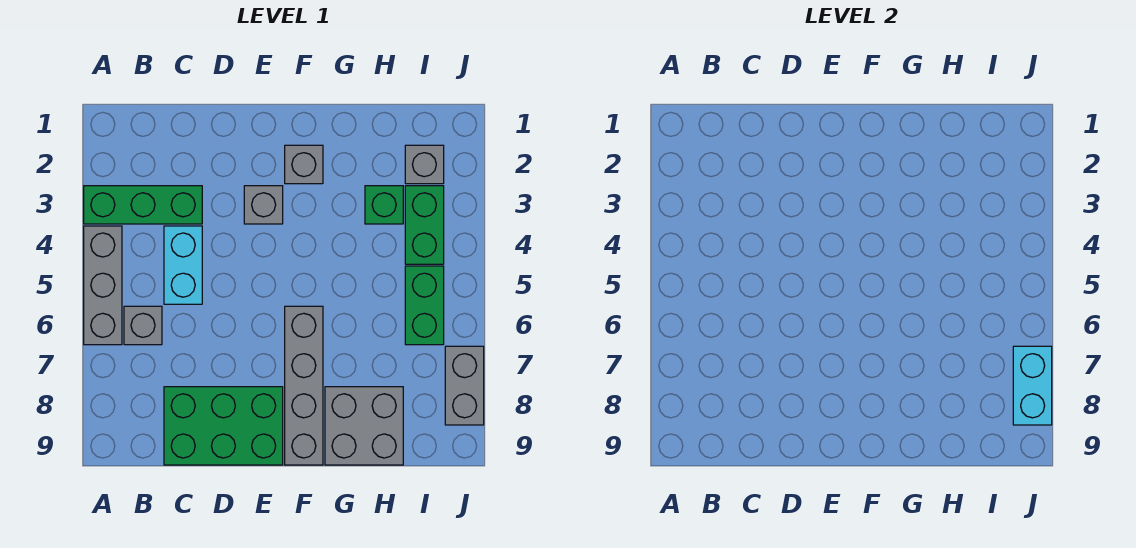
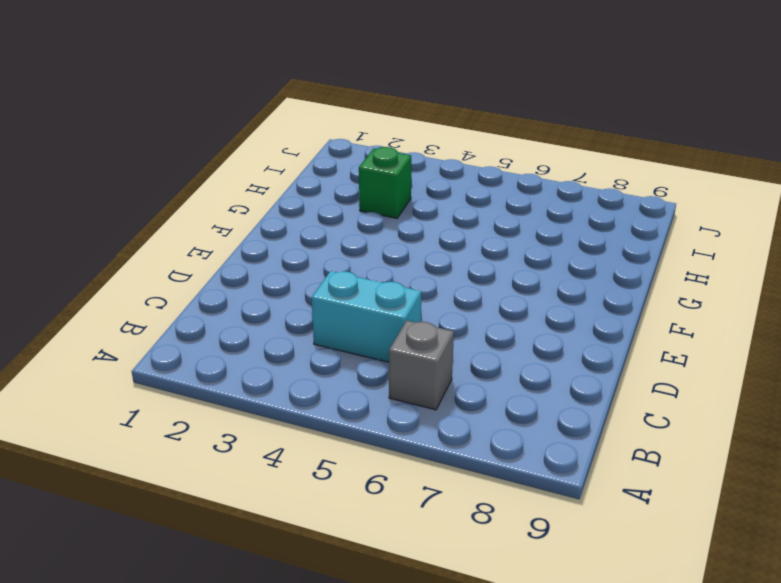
none -> green brick A3:C3 level 1
none -> grey brick A4:A6 level 1
none -> green brick C8:E9 level 1

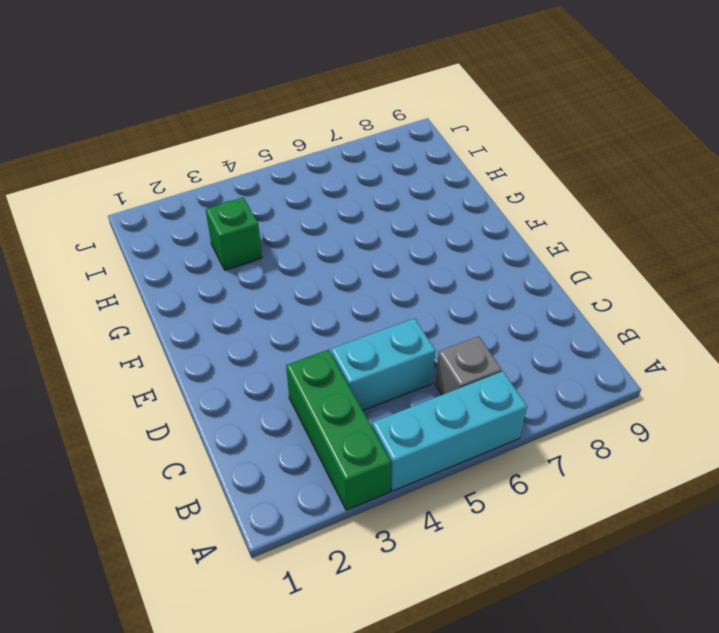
cyan brick A4:A6 level 1 -> grey brick A4:A6 level 1
none -> green brick C8:E9 level 1
none -> grey brick E3 level 1
none -> grey brick F2 level 1

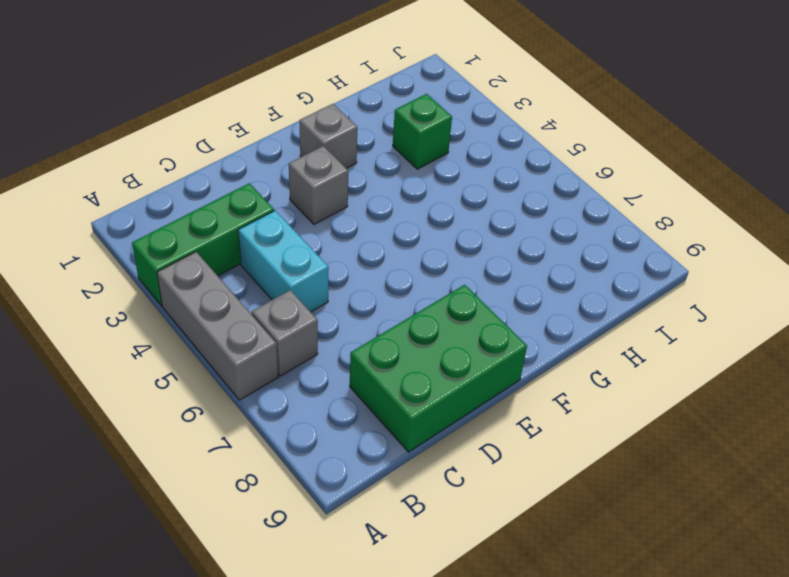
none -> grey brick F6:F9 level 1
none -> grey brick G8:H9 level 1
none -> grey brick I2 level 1

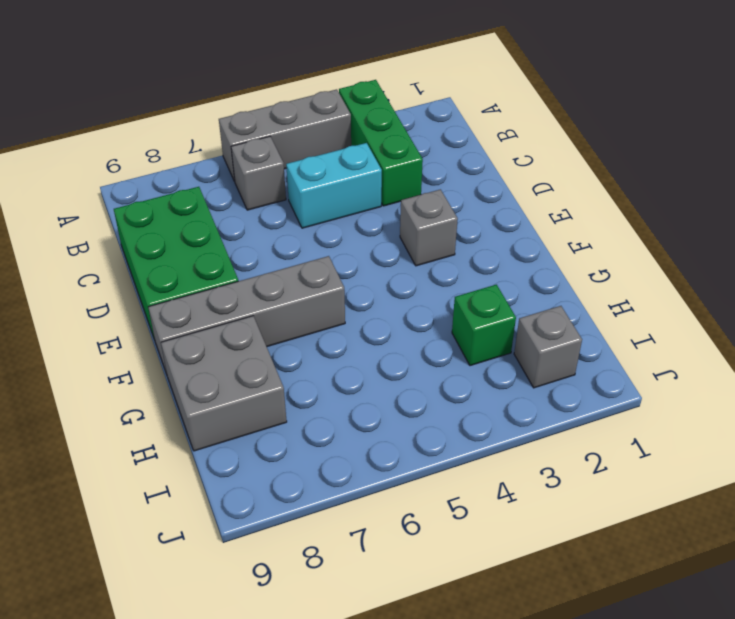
none -> grey brick F2 level 1
none -> green brick I3:I4 level 1
none -> green brick I5:I6 level 1

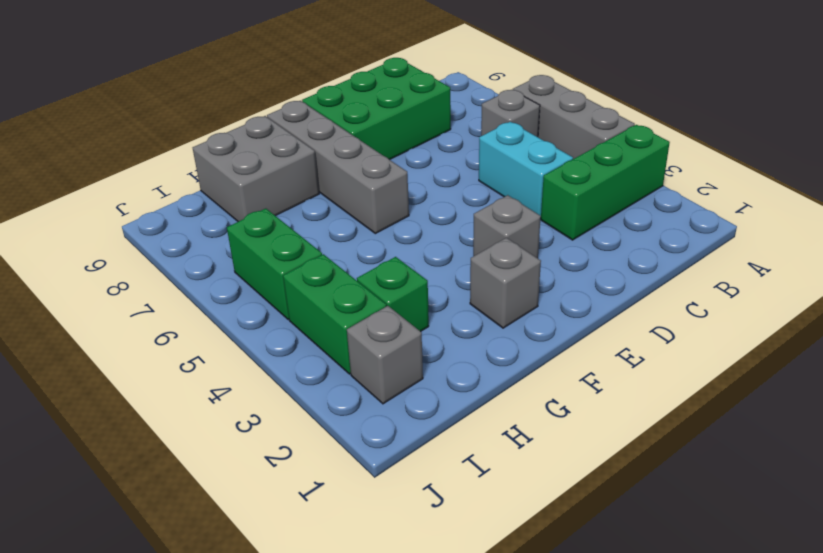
none -> grey brick J7:J8 level 1
none -> cyan brick J7:J8 level 2

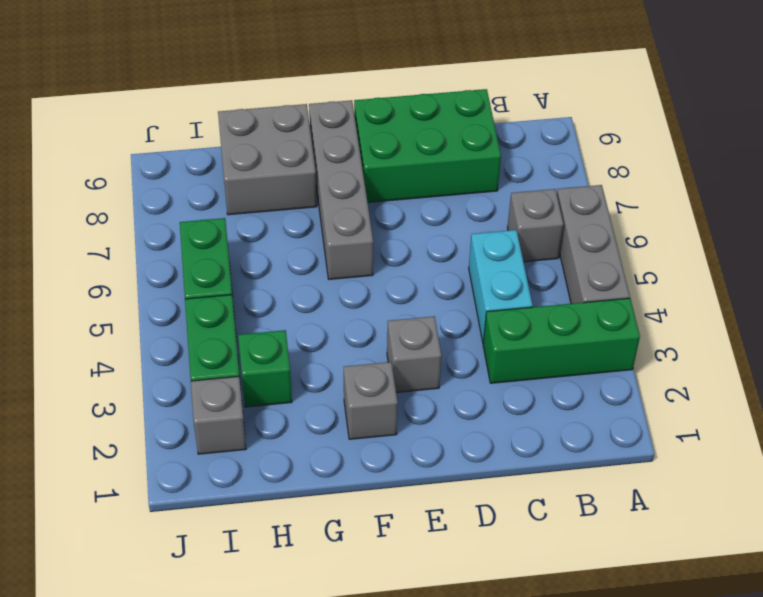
none -> grey brick J7:J8 level 1
none -> cyan brick J7:J8 level 2

